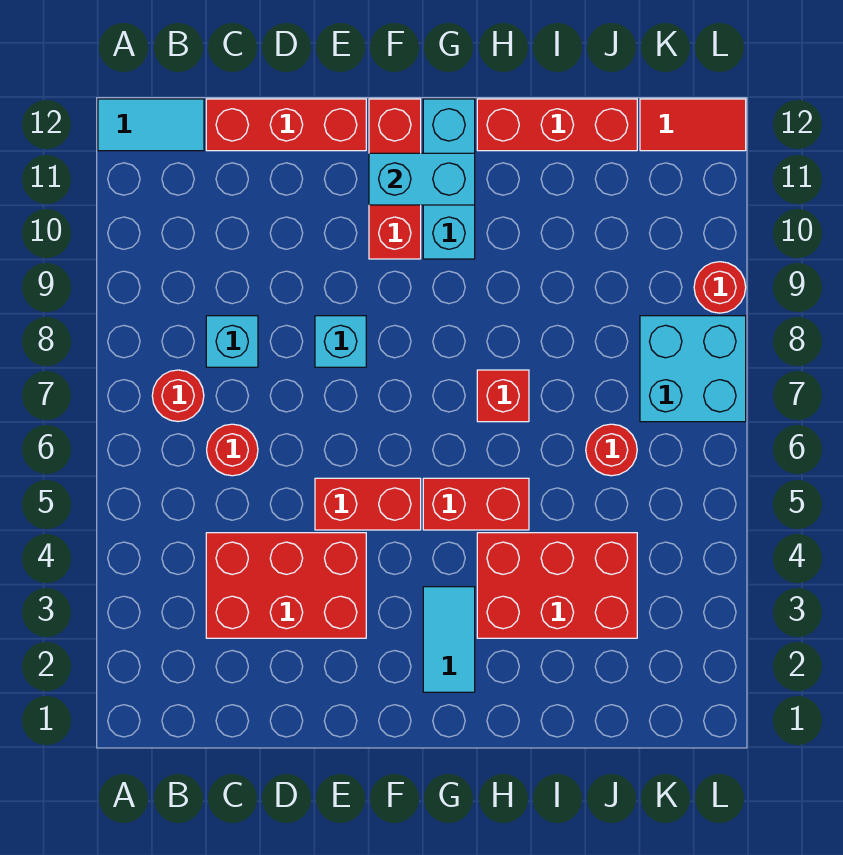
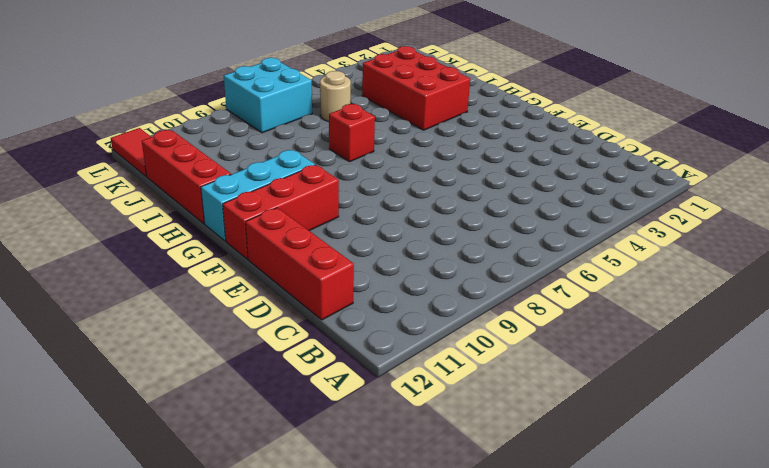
tan round brick J6 level 1 -> red round brick J6 level 1
none -> cyan tile A12:B12 level 1
none -> red round brick B7 level 1
none -> red brick C3:E4 level 1

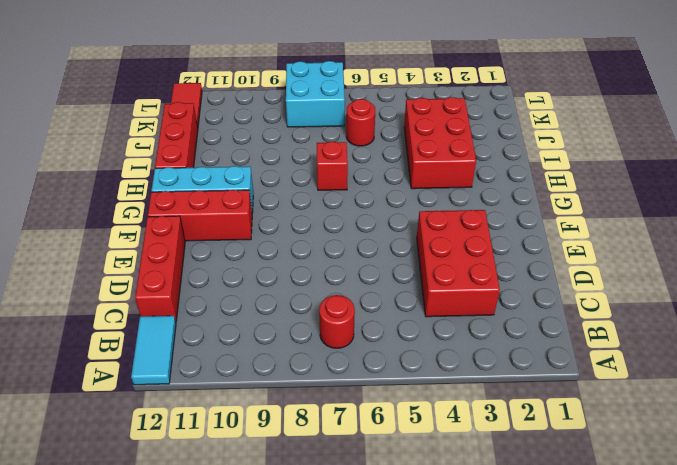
none -> red round brick C6 level 1
none -> cyan brick C8 level 1
none -> red brick E5:F5 level 1

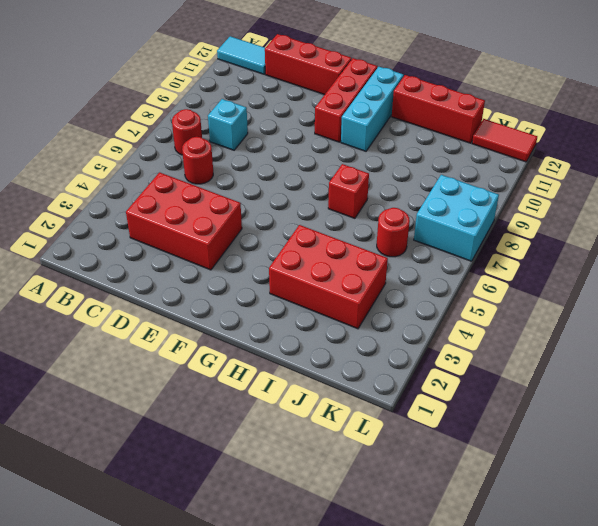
none -> red brick E5:F5 level 1
none -> cyan brick E8 level 1
none -> cyan tile G2:G3 level 1

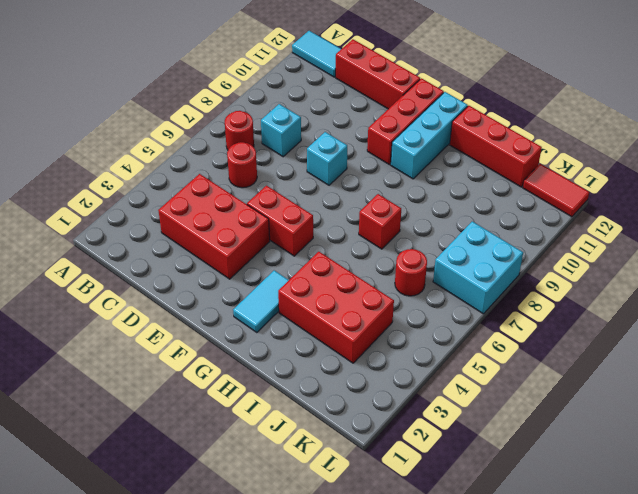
none -> red brick G5:H5 level 1
none -> red round brick L9 level 1
none -> cyan brick F11:G11 level 2

